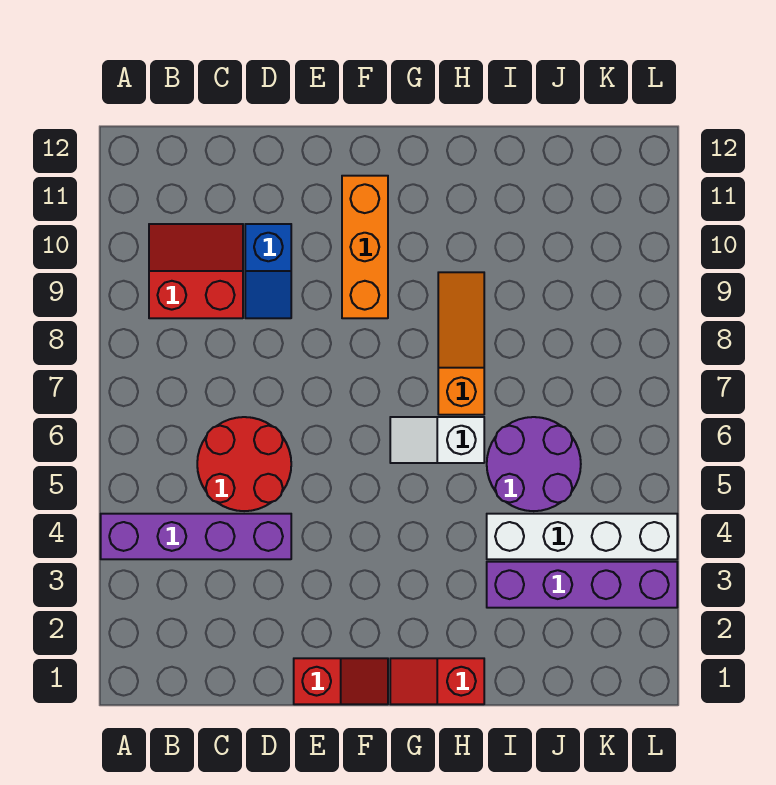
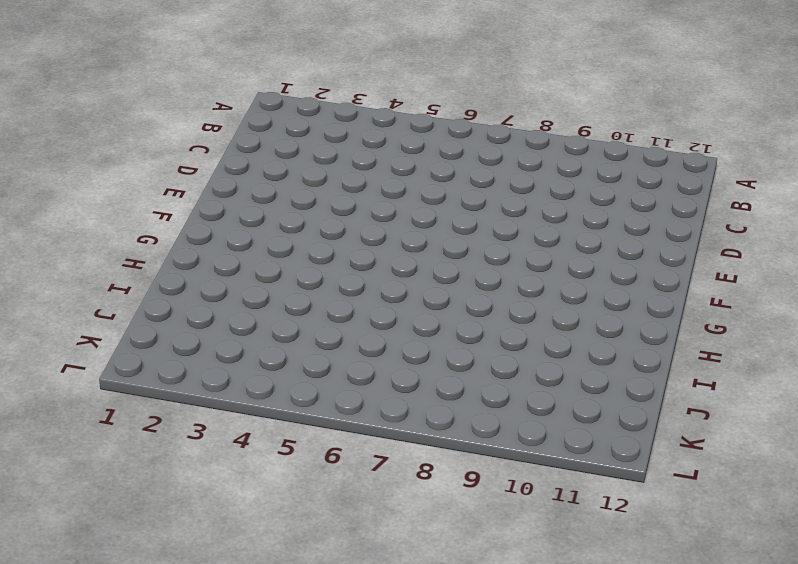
none -> purple brick A4:D4 level 1
none -> red slope B9:C10 level 1 top 9
none -> red round brick C5:D6 level 1

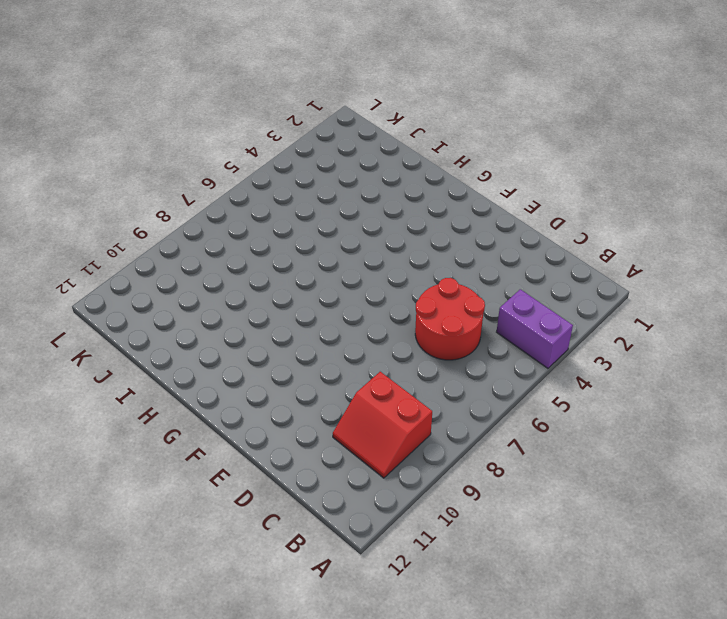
purple brick A4:B4 level 1 -> purple brick A4:D4 level 1
none -> blue slope D9:D10 level 1 top 10
none -> red slope E1:F1 level 1 top E
none -> orange brick F9:F11 level 1

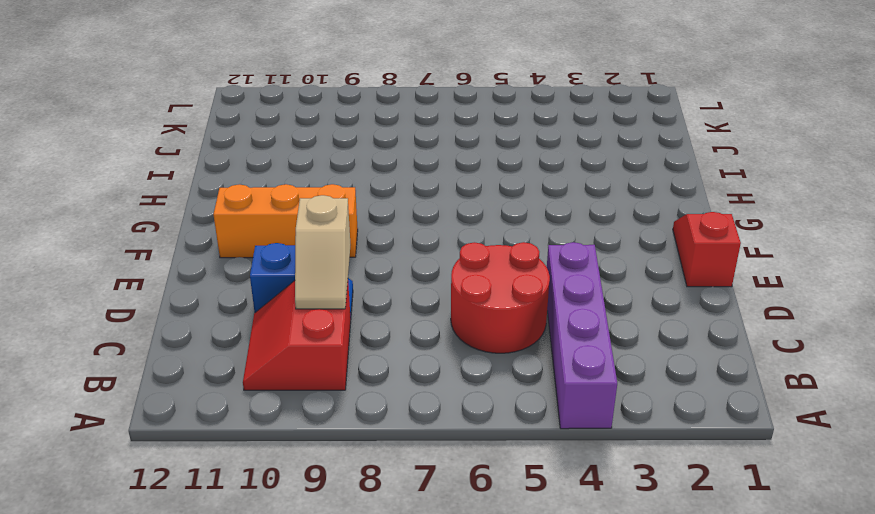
tan slope C9:D9 level 2 top D -> none
none -> red slope G1:H1 level 1 top H
none -> white slope G6:H6 level 1 top H
none -> orange slope H7:H9 level 1 top 7

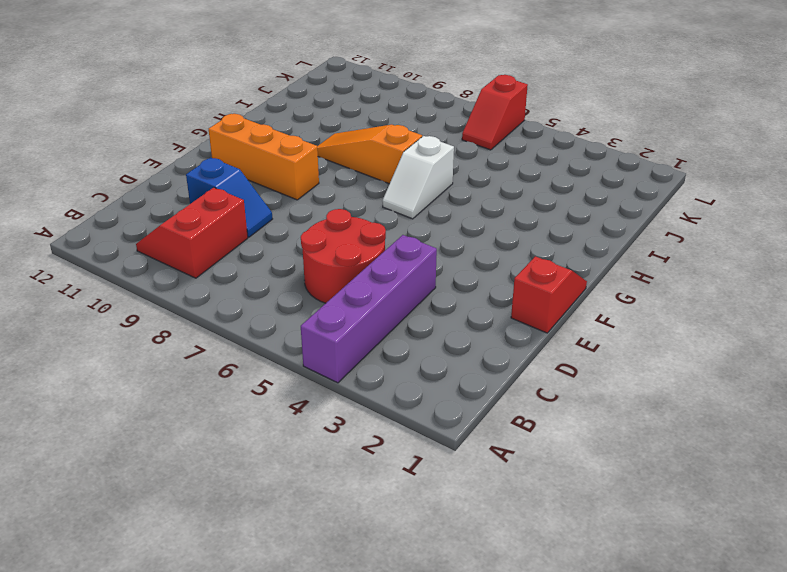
red slope K6:L6 level 1 top L -> red slope G1:H1 level 1 top H
none -> purple brick I3:L3 level 1
none -> white brick I4:L4 level 1
none -> purple round brick I5:J6 level 1

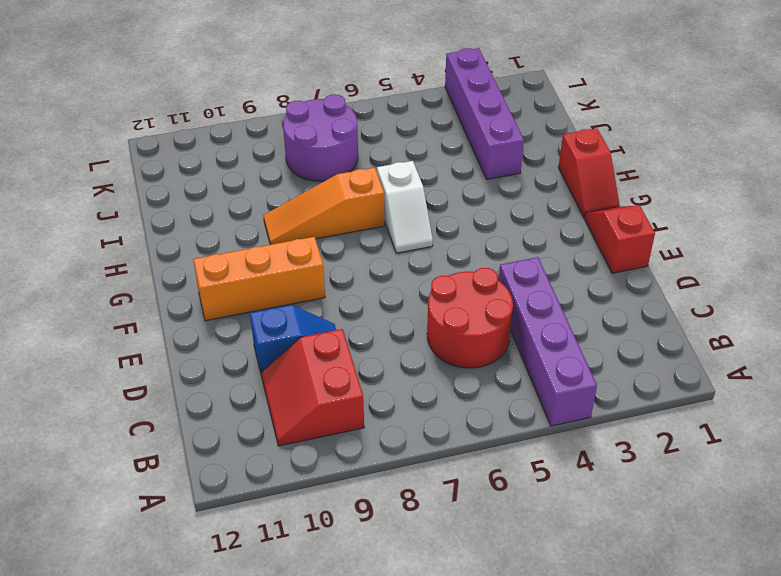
purple round brick J7:K8 level 1 -> purple round brick I5:J6 level 1
none -> white brick I4:L4 level 1

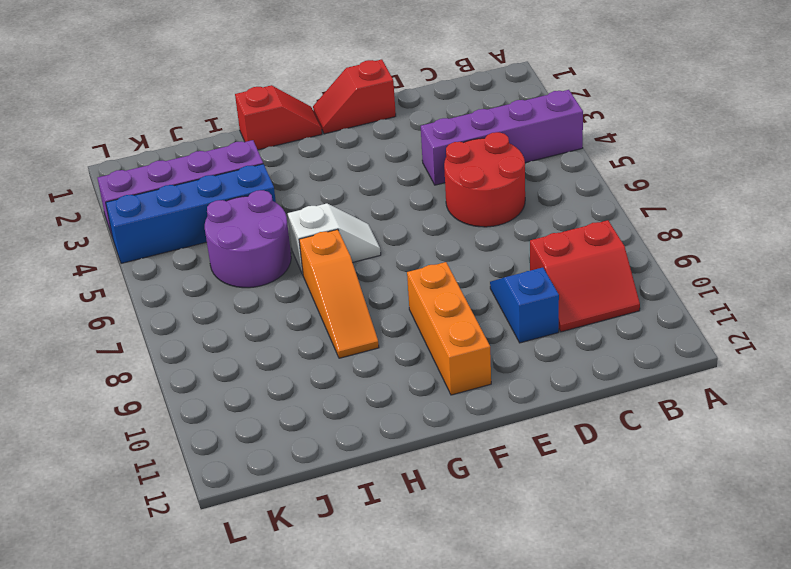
blue brick I4:L4 level 1 -> white brick I4:L4 level 1

